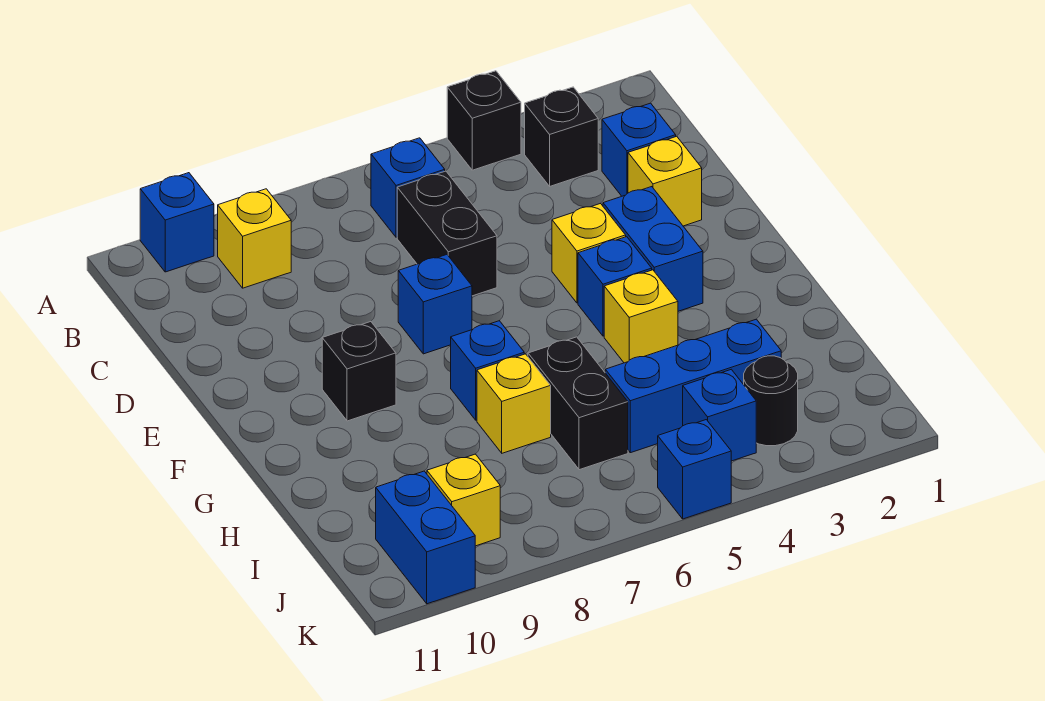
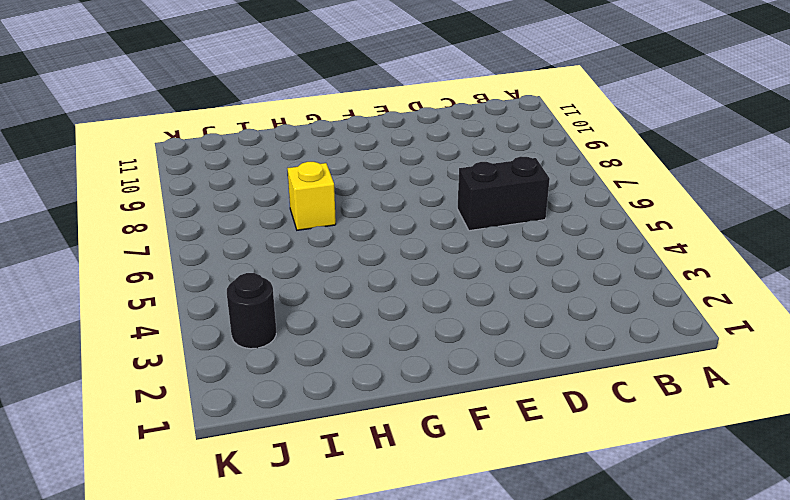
none -> black brick A4 level 1
none -> blue brick A10 level 1
none -> black brick B3 level 1

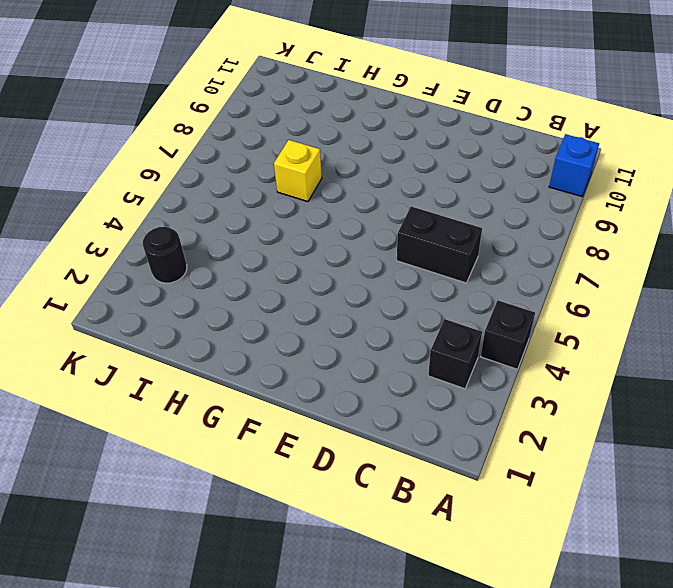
none -> blue brick B6 level 1
none -> yellow brick B9 level 1
none -> blue brick C2 level 1

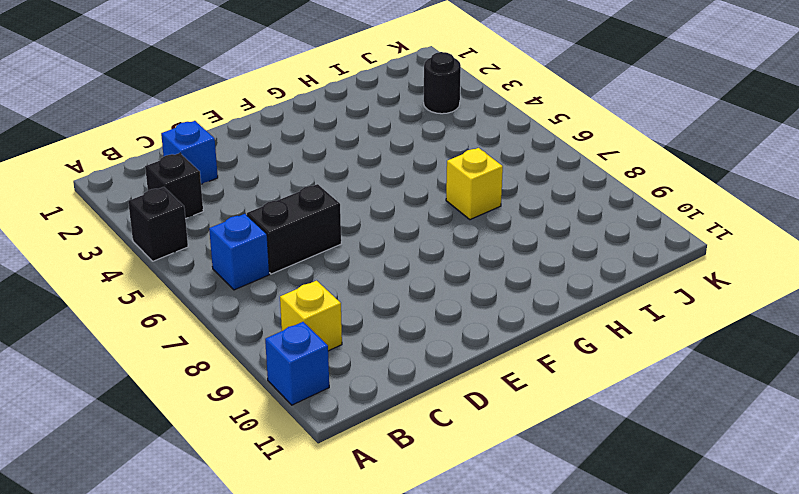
none -> yellow brick D2 level 1
none -> blue brick E3:F3 level 1
none -> yellow brick E4 level 1

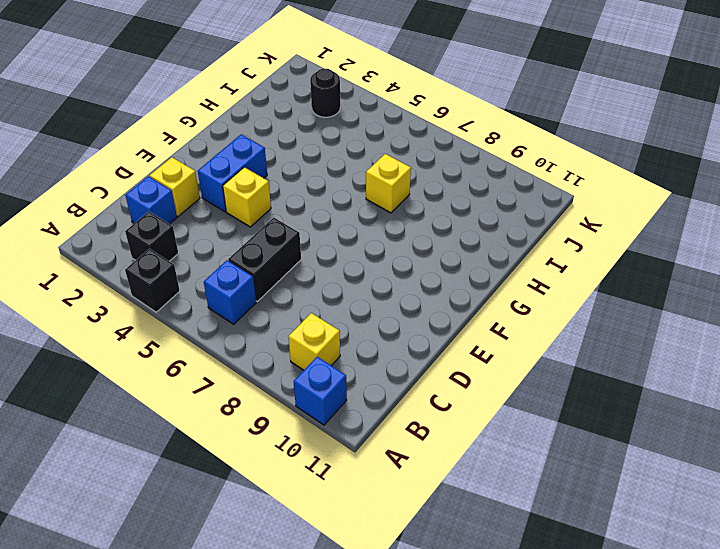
none -> blue brick E7 level 1
none -> blue brick F4 level 1
none -> black brick F9 level 1

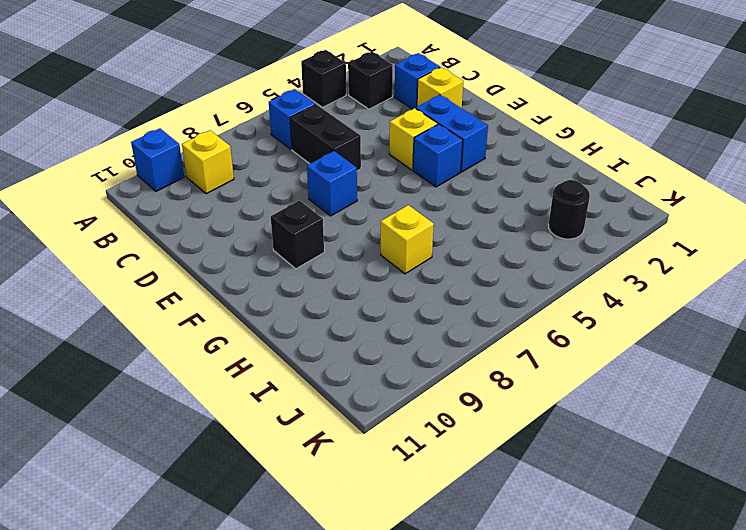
none -> yellow brick G4 level 1
none -> blue brick G7 level 1
none -> black brick H6:I6 level 1

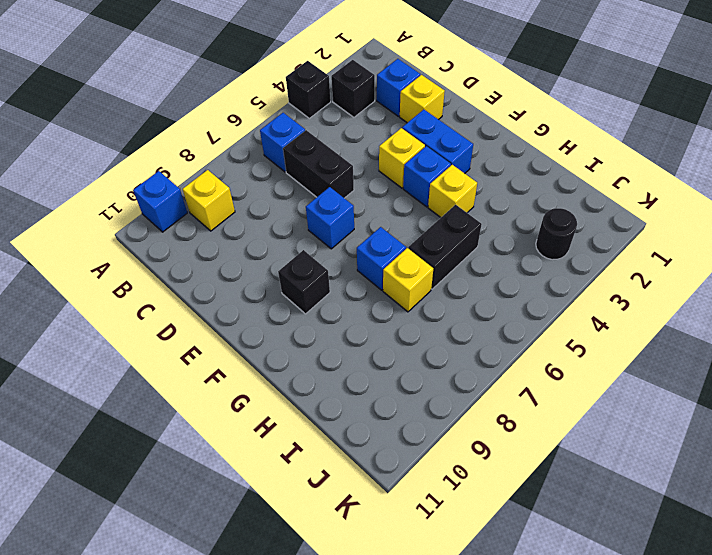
black brick H5:H6 level 1 -> black brick H6:I6 level 1
none -> blue brick I3:I5 level 1
none -> blue brick J4 level 1
none -> yellow brick J9 level 1

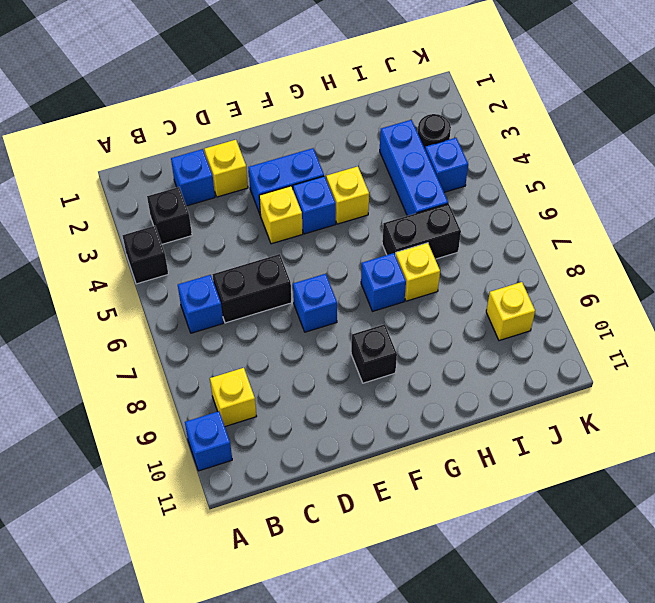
none -> blue brick J10:K10 level 1
none -> blue brick K5 level 1

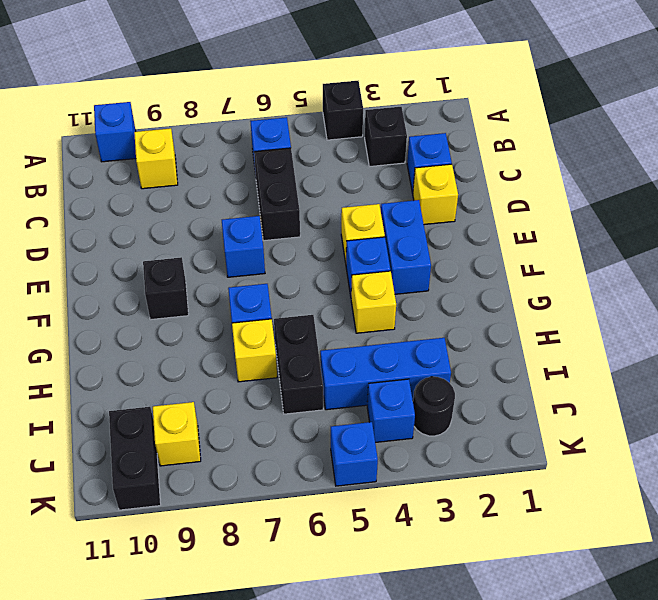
black brick J10:K10 level 1 -> blue brick J10:K10 level 1

